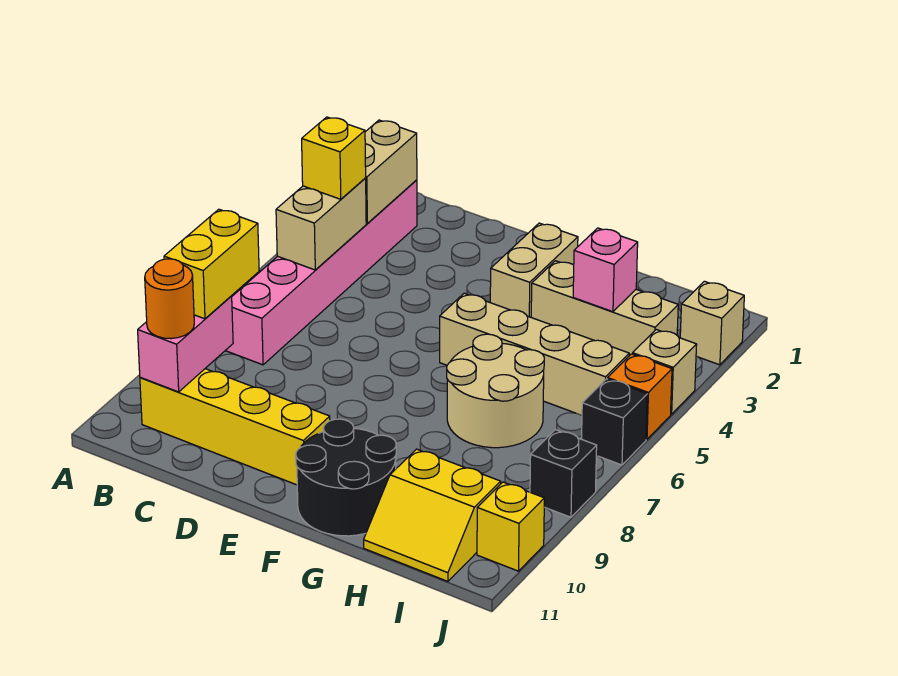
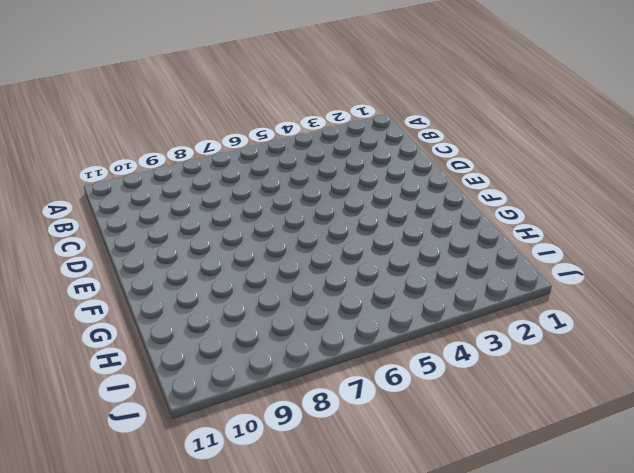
none -> pink brick B2:B7 level 1
none -> yellow brick B10:E10 level 1
none -> tan brick F2:F3 level 1

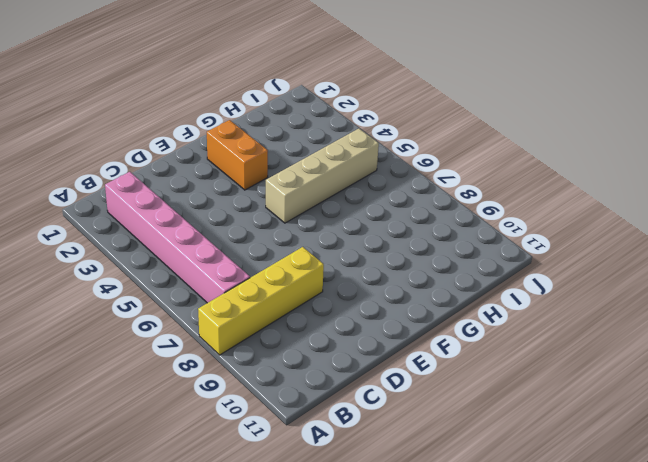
yellow brick A8:D8 level 1 -> yellow brick B10:E10 level 1
orange brick F2:F3 level 1 -> tan brick F2:F3 level 1
none -> black round brick F10:G11 level 1
none -> tan brick G3:I3 level 1
none -> tan round brick G6:H7 level 1

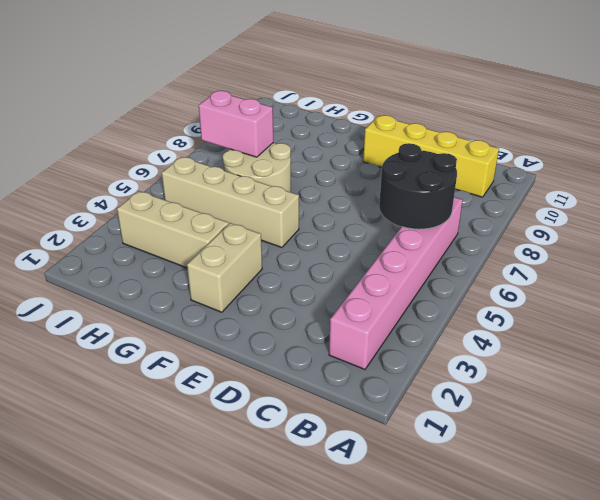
black round brick B6:C7 level 2 -> black round brick F10:G11 level 1
pink brick H7:I7 level 2 -> pink brick B9:B10 level 2
none -> yellow slope H10:I11 level 1 top 10
none -> tan brick J2 level 1
none -> tan brick J4 level 1

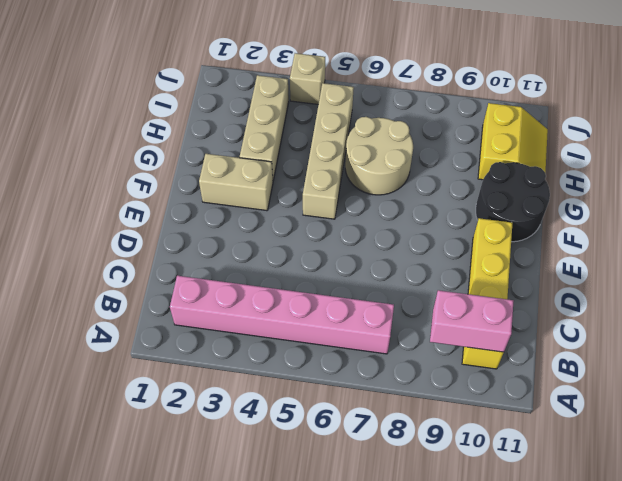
none -> tan brick J2 level 1
none -> orange brick J5 level 1
none -> black brick J6 level 1

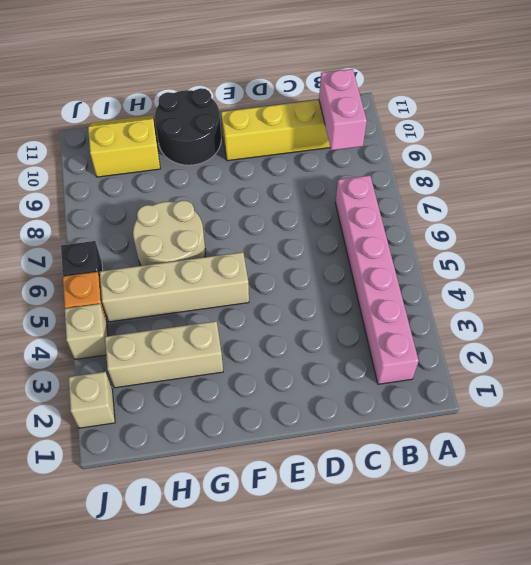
none -> tan brick F2:F3 level 1
none -> black brick J8 level 1
none -> yellow brick J10 level 1

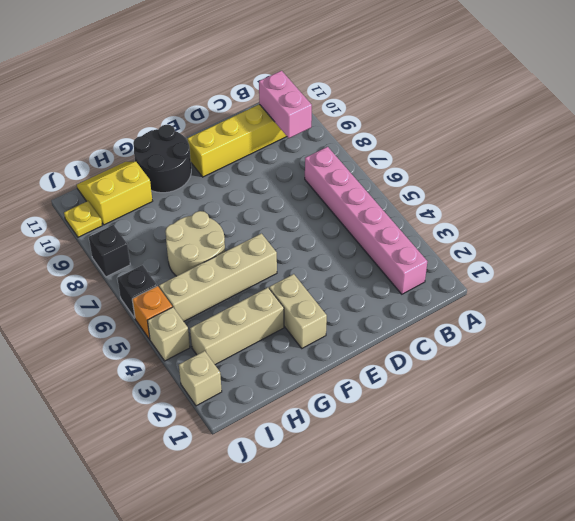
yellow plate J10 level 1 -> yellow brick J10 level 1
none -> tan brick B2:B3 level 2
none -> tan brick B4:B5 level 2
none -> pink brick H3 level 2

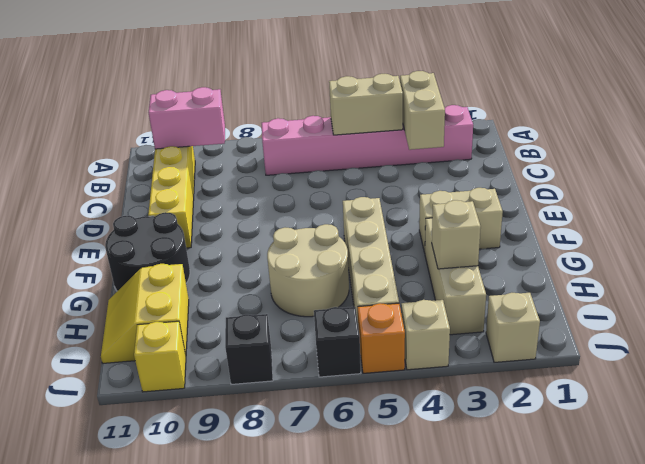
tan brick B3:C3 level 2 -> tan brick B2:B3 level 2
tan brick H3 level 2 -> pink brick H3 level 2
none -> yellow brick B4 level 3
none -> yellow brick B8:B9 level 3
none -> orange round brick B10 level 3

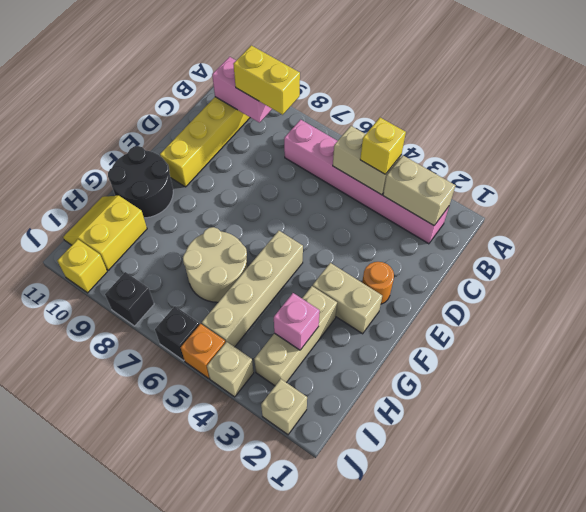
orange round brick E2 level 1 -> orange round brick B10 level 3

